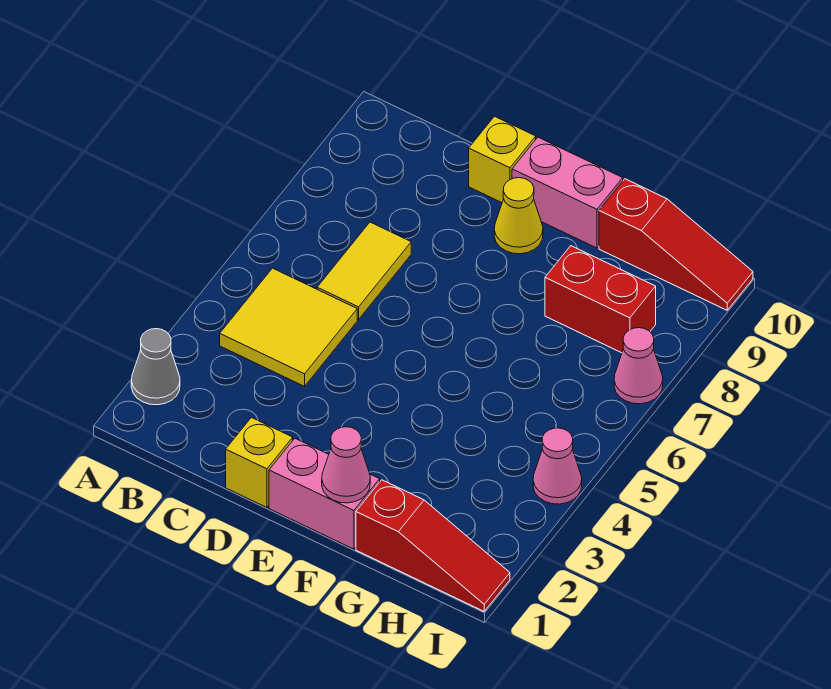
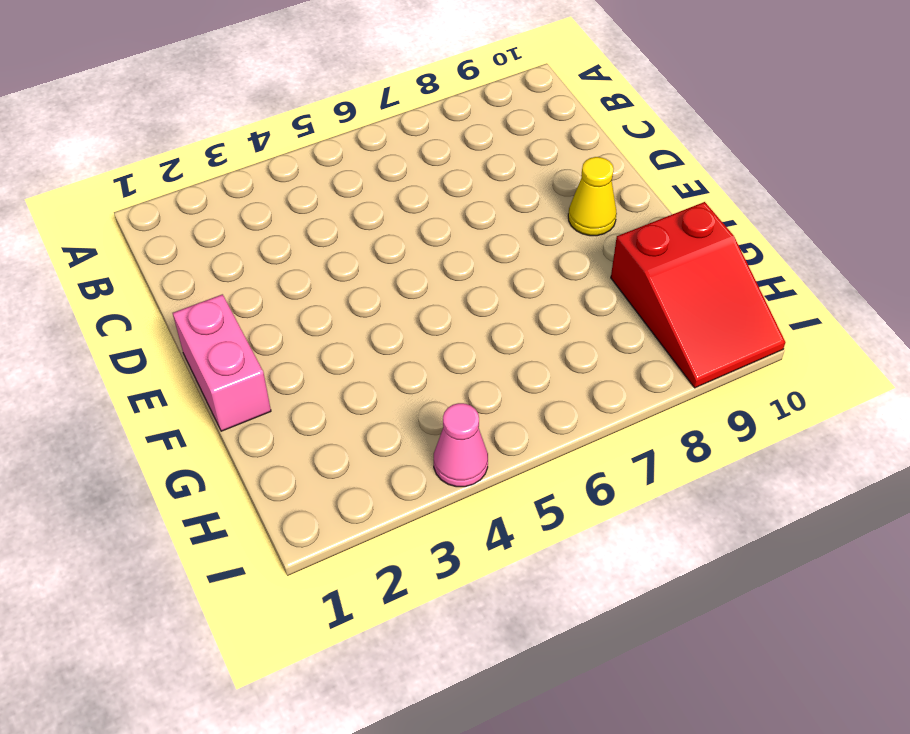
red slope G9:I10 level 1 top G -> red slope G10:I10 level 1 top G
none -> grey cone A2 level 1
none -> yellow tile B4:C5 level 1
none -> yellow tile C6:C7 level 1

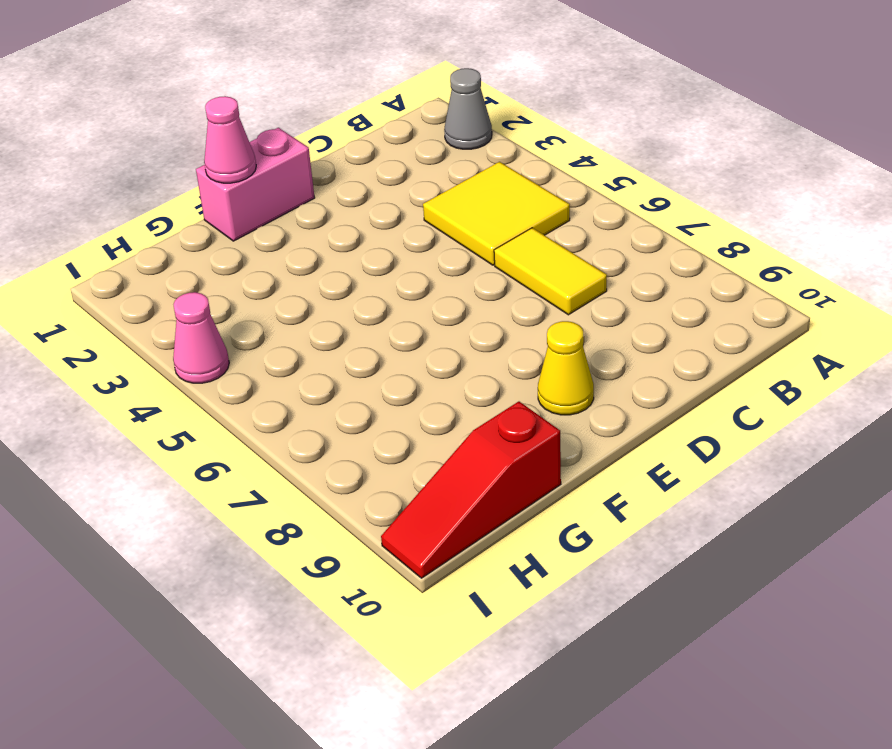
none -> yellow brick D1 level 1
none -> yellow brick D10 level 1
none -> pink brick E10:F10 level 1

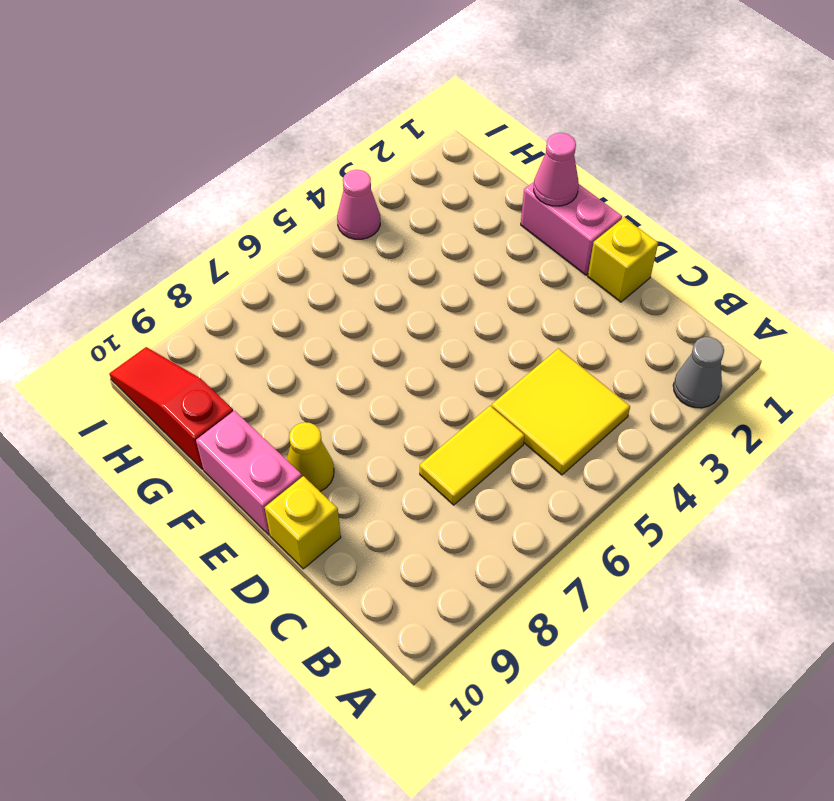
none -> red slope G1:I1 level 1 top G
none -> red brick G8:H8 level 1
none -> pink cone I7 level 1

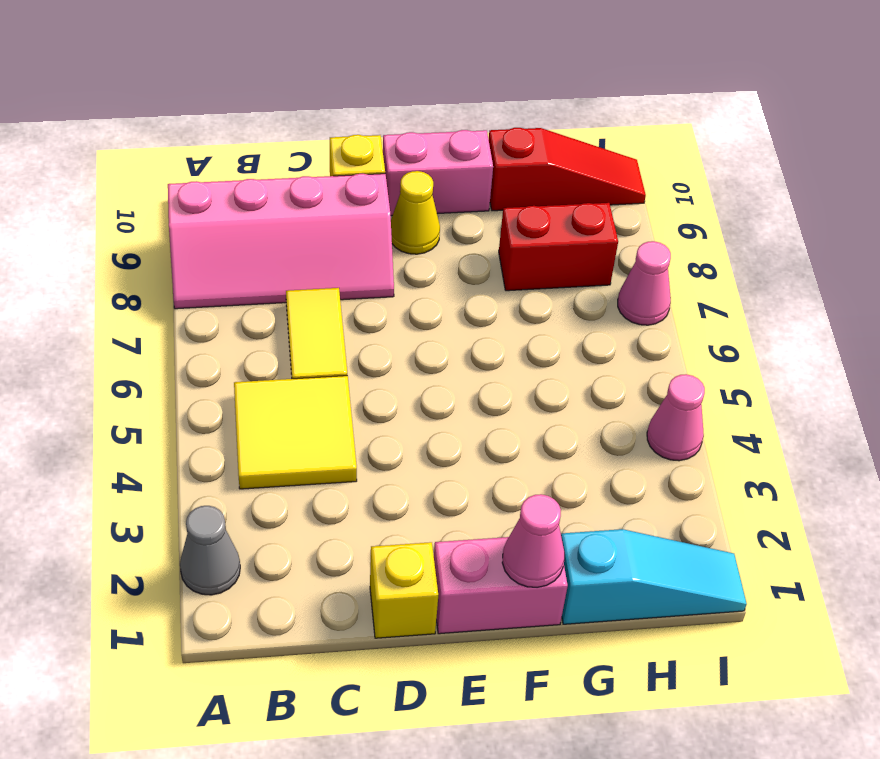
pink slope A8:D9 level 1 top 9 -> none
cyan slope G1:I1 level 1 top G -> red slope G1:I1 level 1 top G

